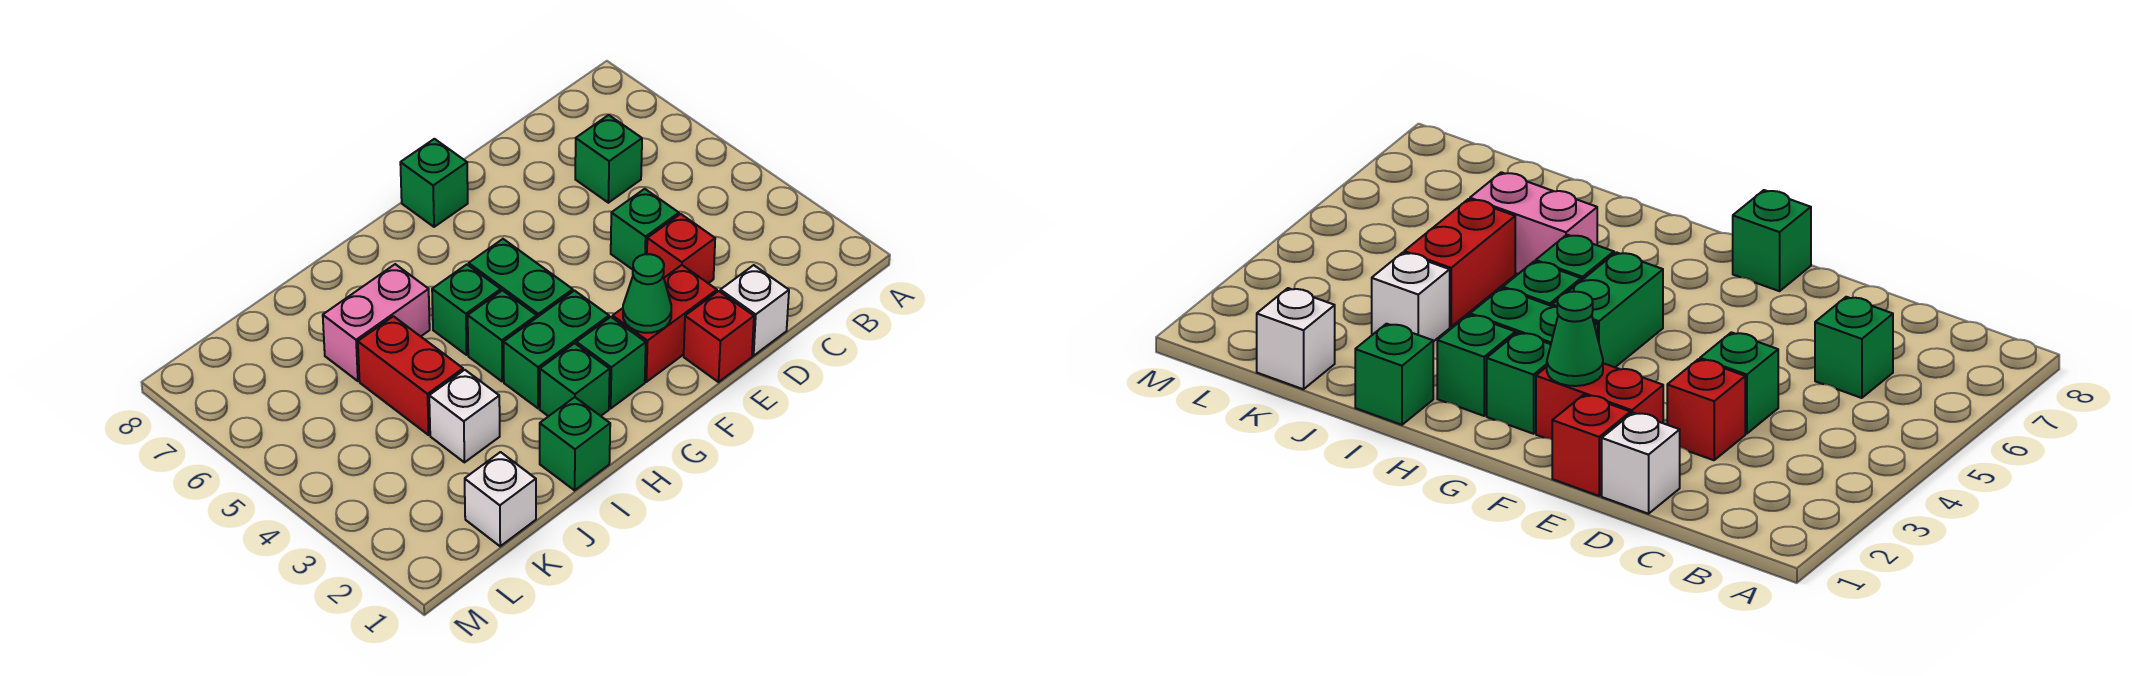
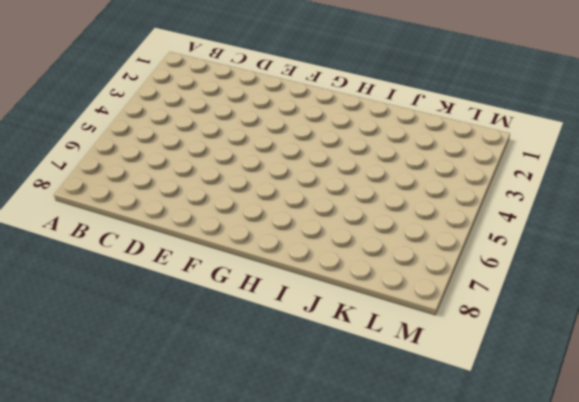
none -> green brick C6 level 1
none -> white brick D1 level 1
none -> red brick D3 level 1

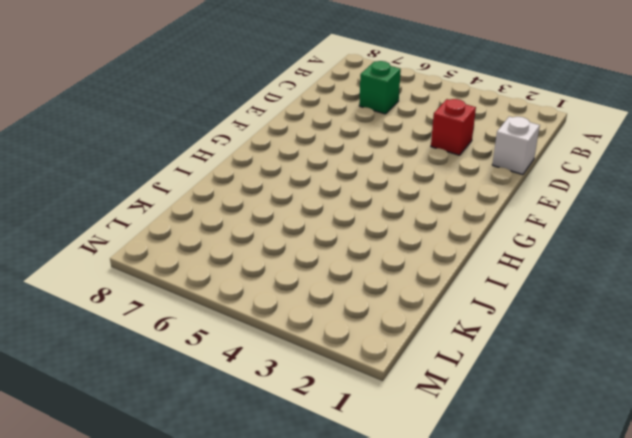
none -> green brick D4 level 1
none -> red brick E1 level 1
none -> red brick E2:F2 level 1

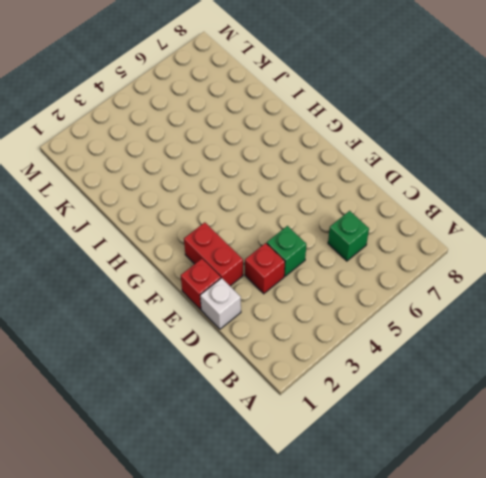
none -> green brick F8 level 1
none -> green brick G2 level 1
none -> green brick G3:H3 level 1

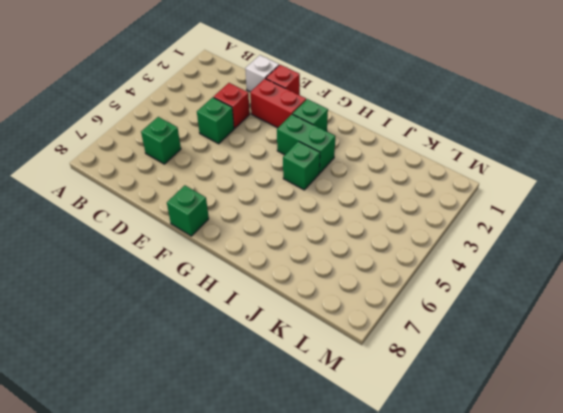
none -> green brick G4:G5 level 1
none -> green brick H2 level 1
none -> green brick H5 level 1

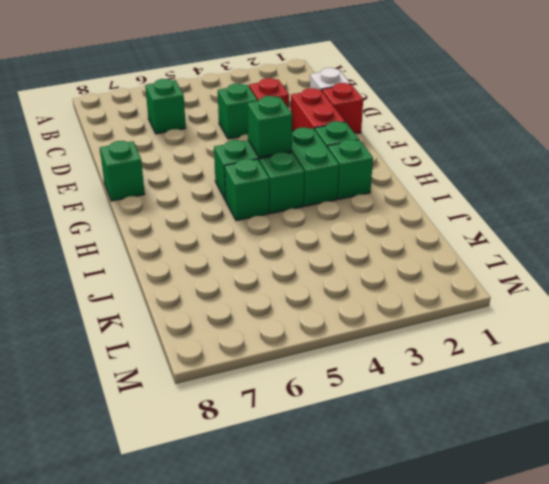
green brick G4 level 2 -> green brick I1 level 1
none -> pink brick I6:J6 level 1
none -> white brick J3 level 1
none -> red brick J4:J5 level 1

